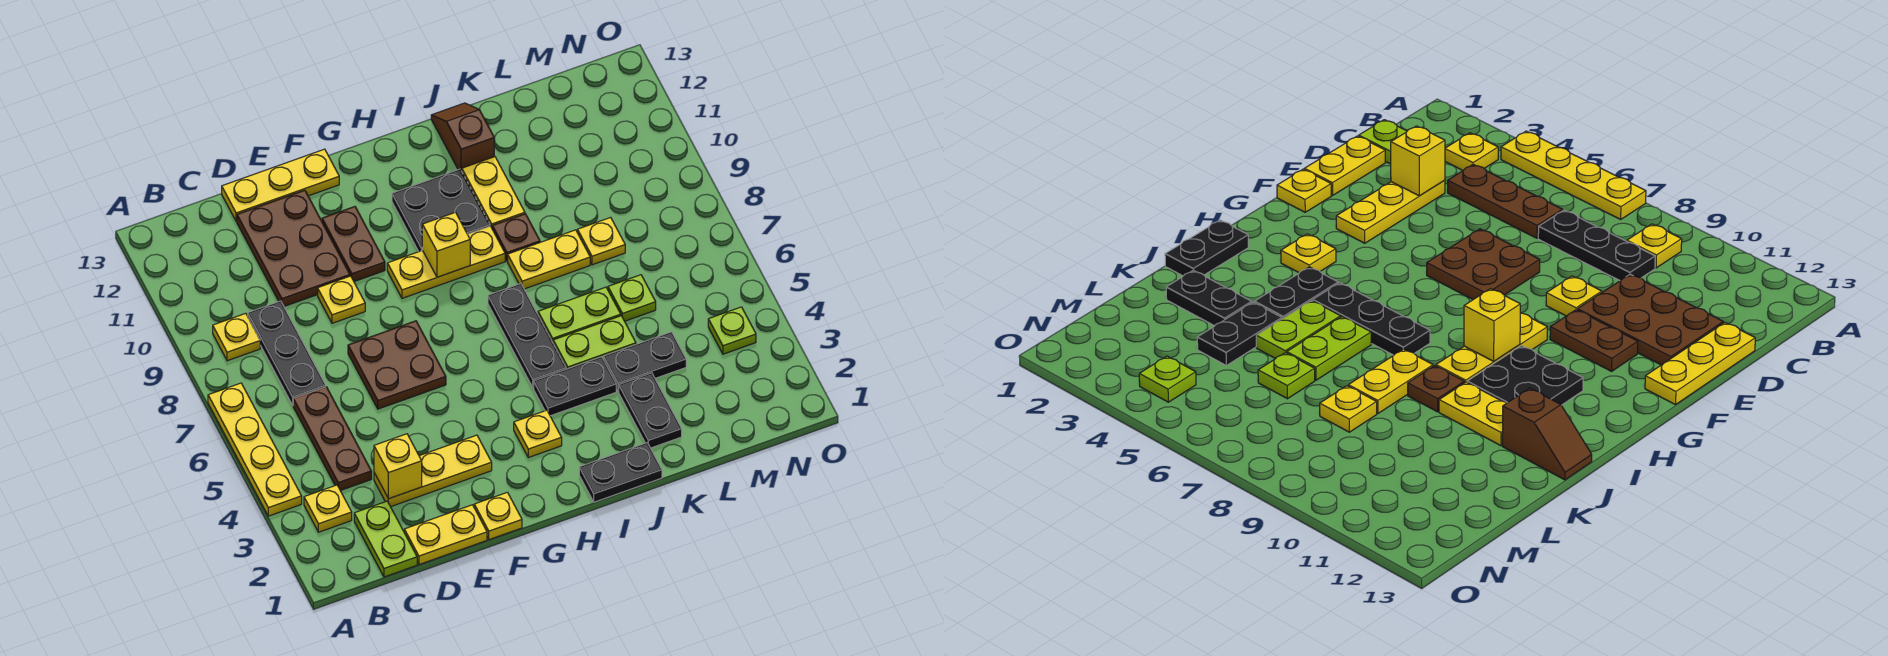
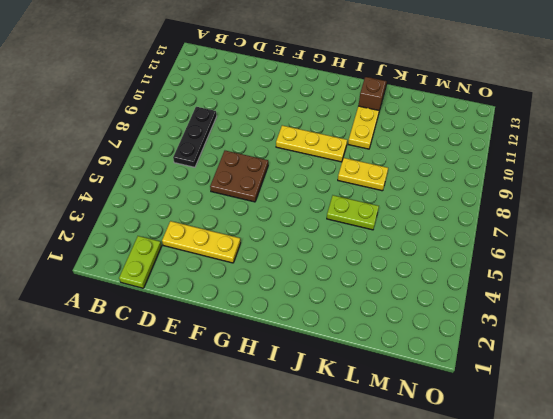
none -> yellow plate A4:A7 level 1
none -> yellow plate B3 level 1
none -> yellow plate B9 level 1
none -> brown plate C4:C6 level 1

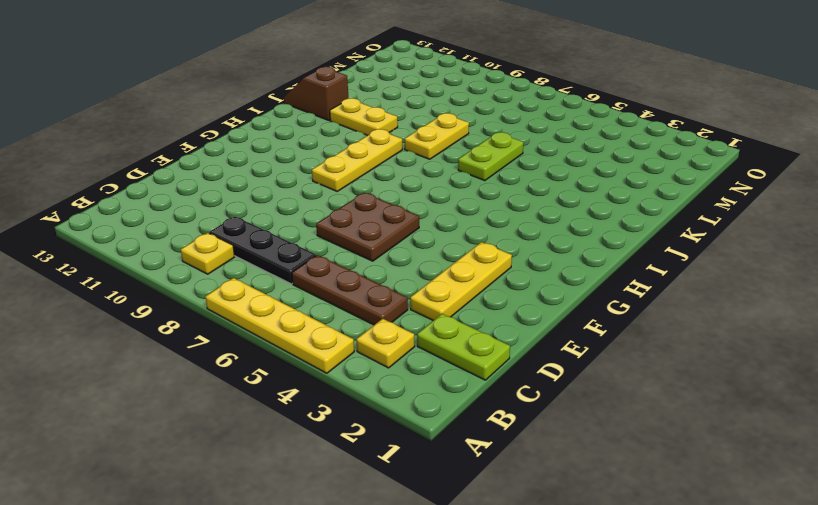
none -> yellow plate D1:E1 level 1
none -> brown plate D10:E12 level 1
none -> yellow plate D13:F13 level 1
none -> yellow plate E9 level 1

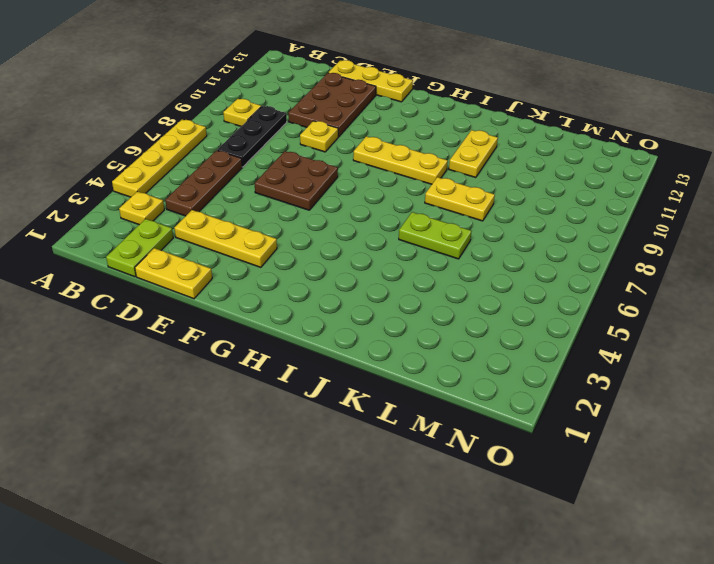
none -> yellow plate F1 level 1
none -> brown plate F10:F11 level 1
none -> yellow plate H3 level 1
none -> black plate H10:I11 level 1

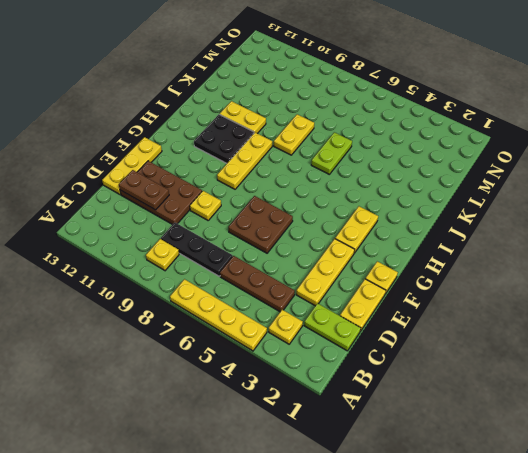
brown plate D11:D12 level 2 -> brown plate F10:F11 level 1
yellow plate G3:H3 level 1 -> yellow plate H3 level 1
none -> black plate I1:J1 level 1
none -> black plate I4:J4 level 1
none -> black plate I5:I7 level 1
none -> lime plate J5:K5 level 1

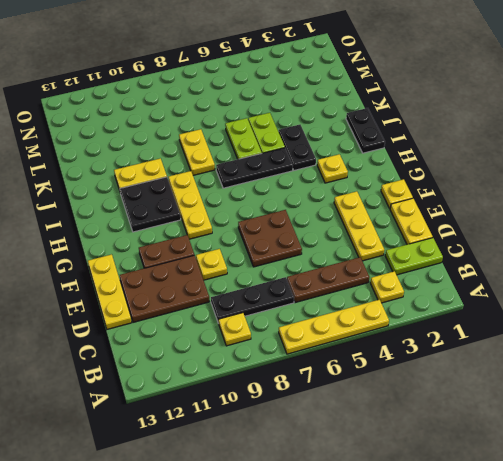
none -> brown plate J9 level 1
none -> brown slope J12:J13 level 1 top 12
none -> black plate K2:K3 level 1
none -> black plate K4:L4 level 1

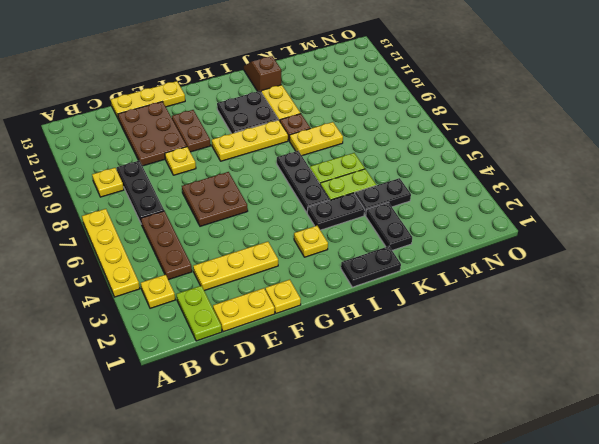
none -> lime plate L6 level 1
none -> yellow plate L8 level 1
none -> lime plate N4 level 1
none -> yellow brick D3 level 2

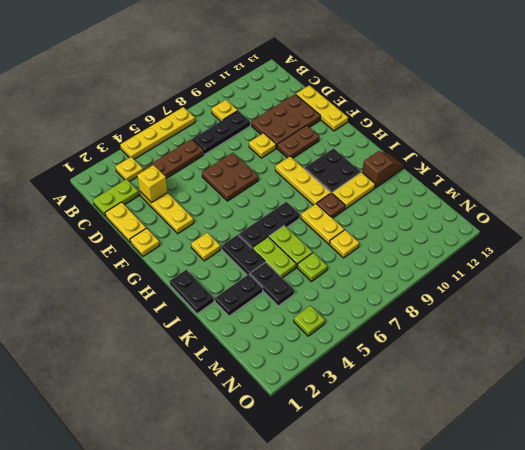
none -> yellow brick H9 level 2

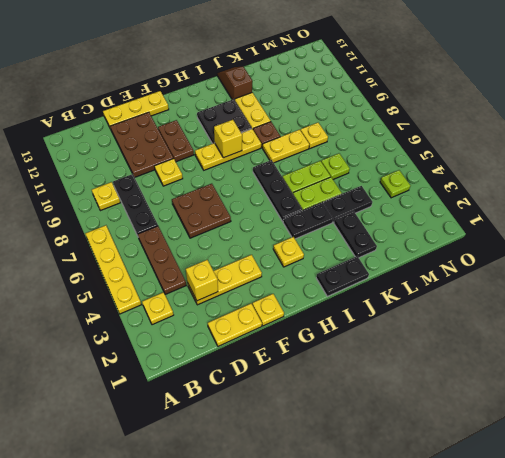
none -> lime plate C1:C2 level 1

